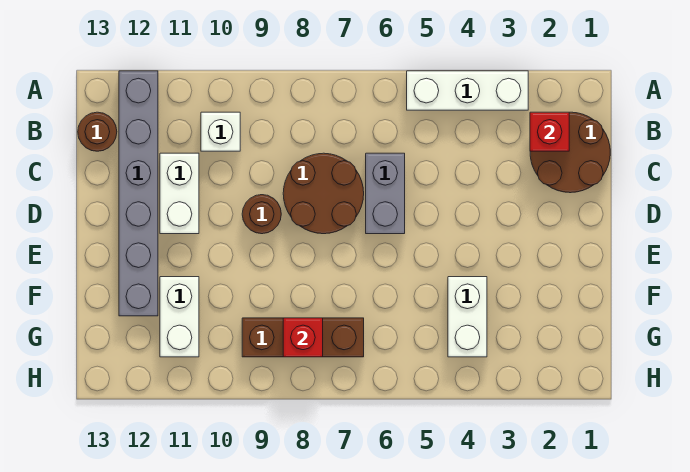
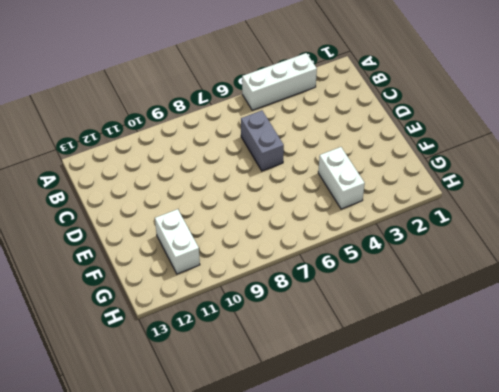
none -> grey brick A12:F12 level 1
none -> brown round brick B1:C2 level 1
none -> white brick B10 level 1

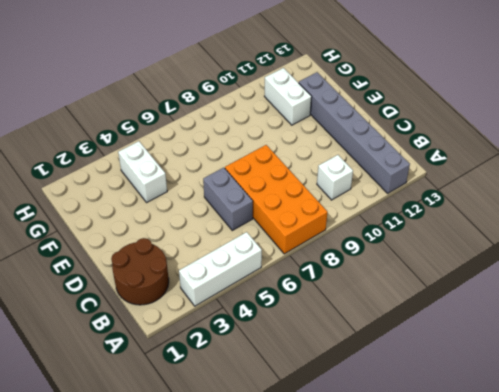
orange brick A7:D8 level 1 -> brown round brick C7:D8 level 1
none -> brown round brick B13 level 1
none -> white brick C11:D11 level 1
none -> brown round brick D9 level 1

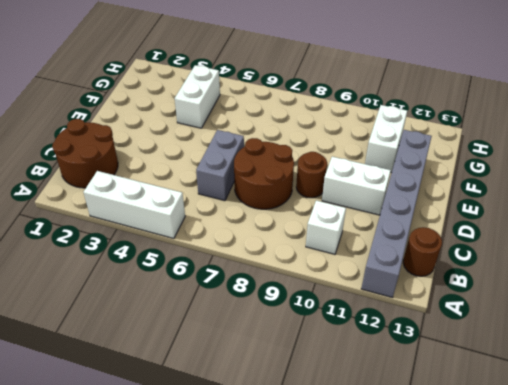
white brick D10:D11 level 1 -> white brick C11:D11 level 1
none -> brown brick G7:G9 level 1
none -> red brick B2 level 2
none -> red brick G8 level 2

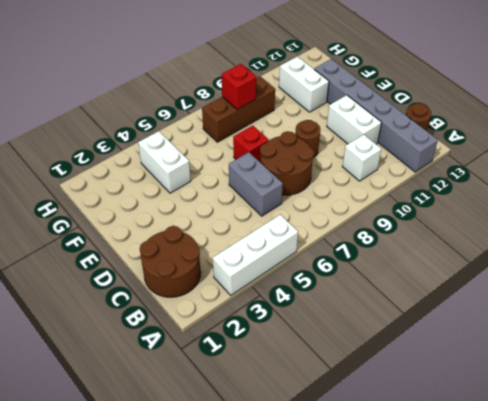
red brick E7 level 1 -> red brick B2 level 2

